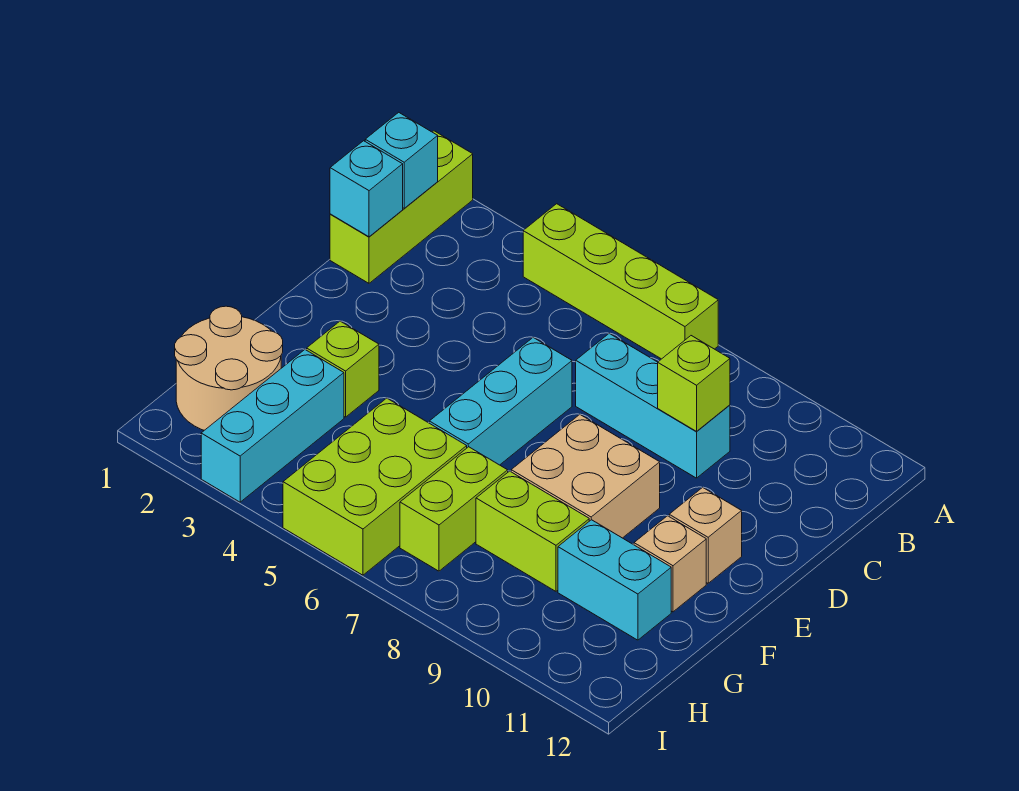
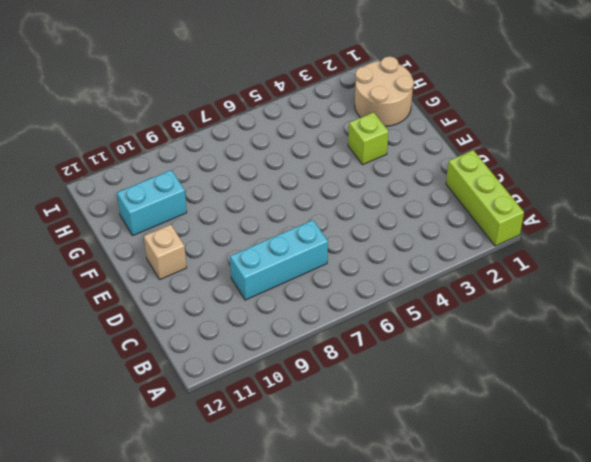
none -> lime brick A4:A7 level 1
none -> cyan brick D6:F6 level 1
none -> tan brick E8:F9 level 1

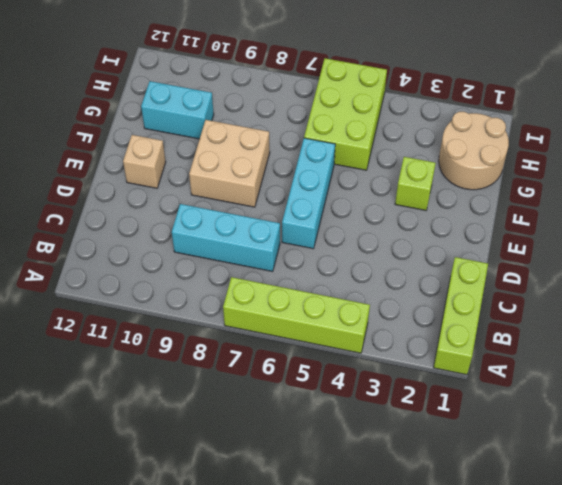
none -> tan brick F11 level 1
none -> cyan brick G3:I3 level 1
none -> lime brick G7:H7 level 1

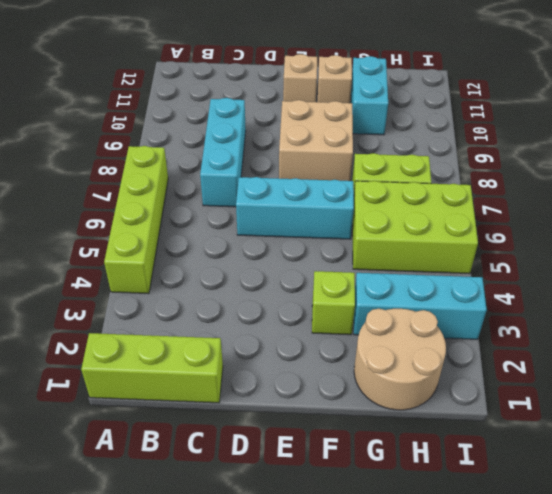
none -> lime brick G8:G9 level 1
none -> cyan brick B1 level 2
none -> cyan brick C1 level 2

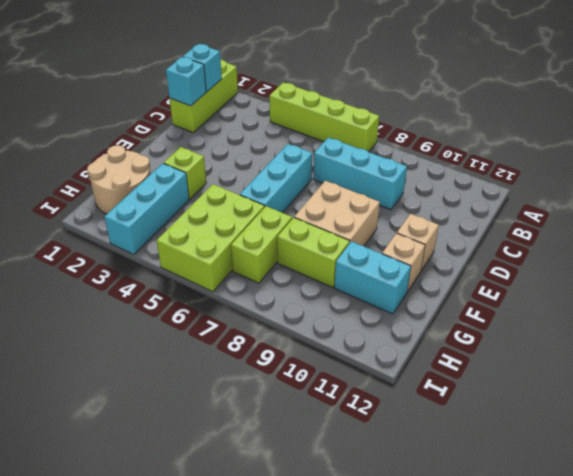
none -> lime brick C9 level 2

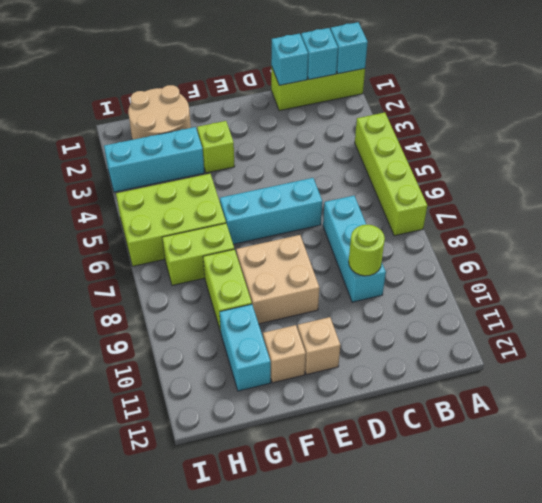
cyan brick A1 level 2 -> none
lime round brick C9 level 2 -> lime brick C9 level 2

